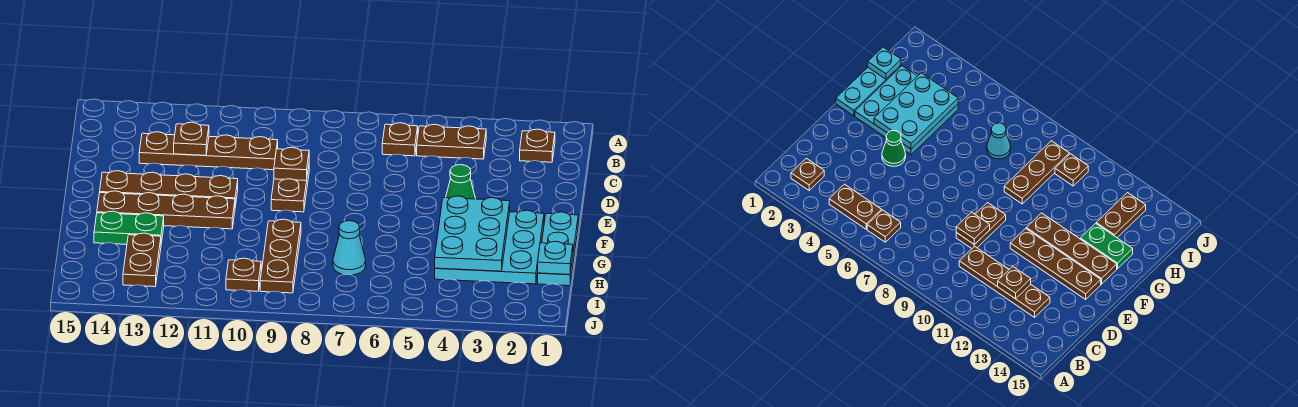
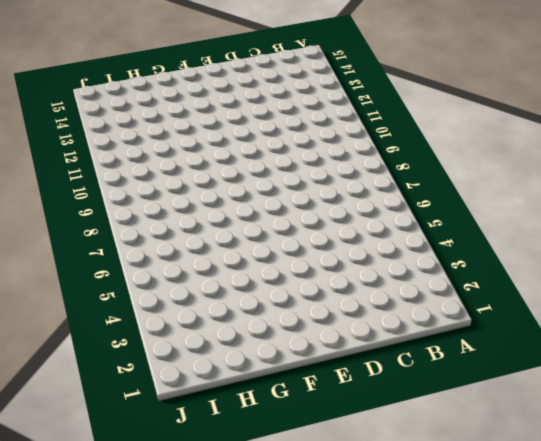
none -> brown plate B2 level 1
none -> brown plate B4:B5 level 1
none -> brown plate B6 level 1

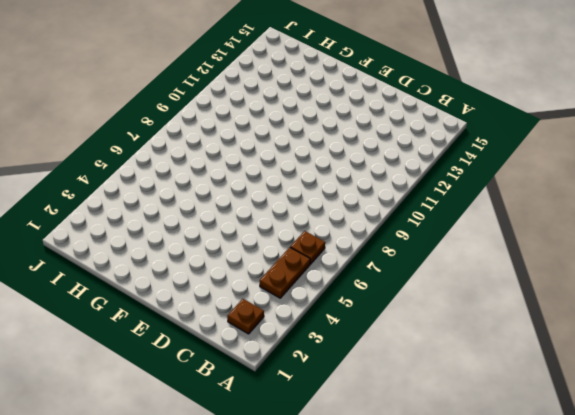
none -> brown plate C10:C13 level 1
none -> brown plate D9:E9 level 1
none -> green cone E4 level 1

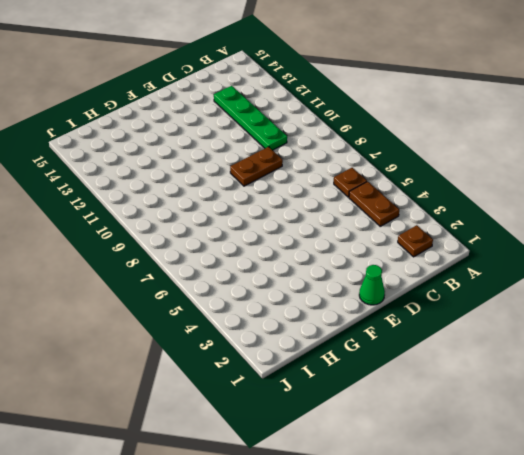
green plate C10:C13 level 1 -> brown plate C10:C13 level 1
green cone E1 level 1 -> green cone E4 level 1
none -> brown plate E11:E14 level 1
none -> cyan plate F1:H1 level 1
none -> cyan plate F2:H4 level 1

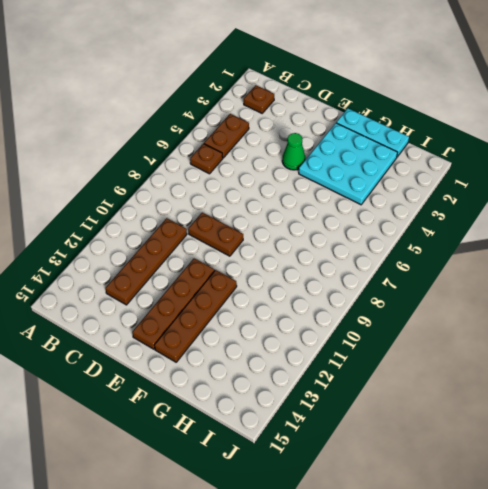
none -> brown plate G9:I9 level 1
none -> green plate G13:G14 level 1
none -> cyan cone H7 level 1

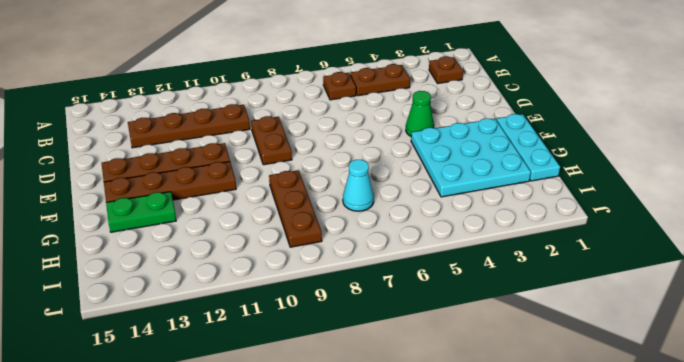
none -> brown plate H13:I13 level 1
none -> brown plate I10 level 1
none -> brown plate C12 level 2

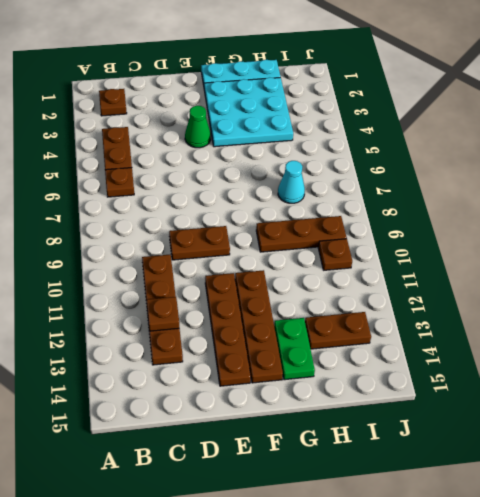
none -> brown plate D9 level 2
none -> cyan plate F3:H4 level 2
none -> cyan plate H1 level 2

